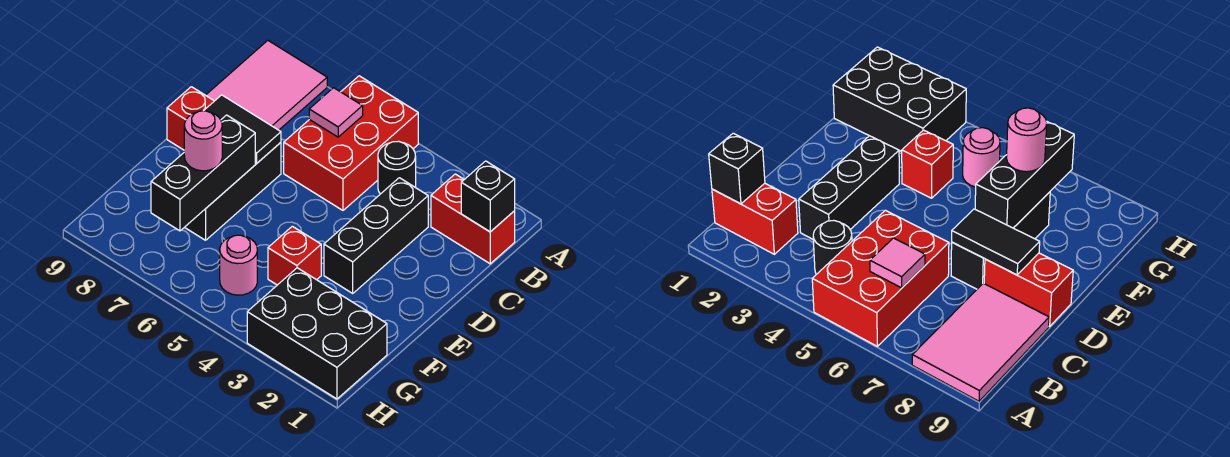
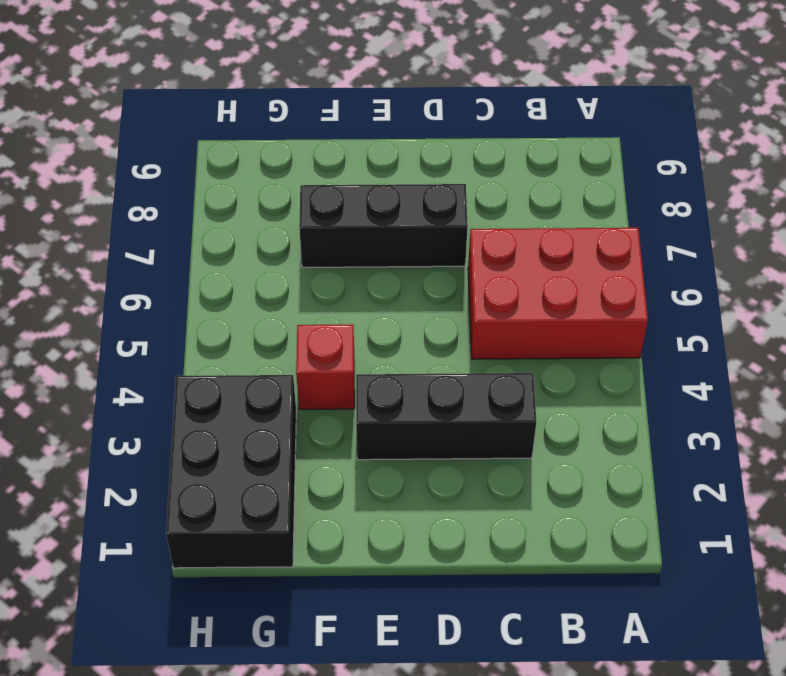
none -> pink tile A8:C9 level 1
none -> red brick B1:B2 level 1
none -> black round brick B4 level 1

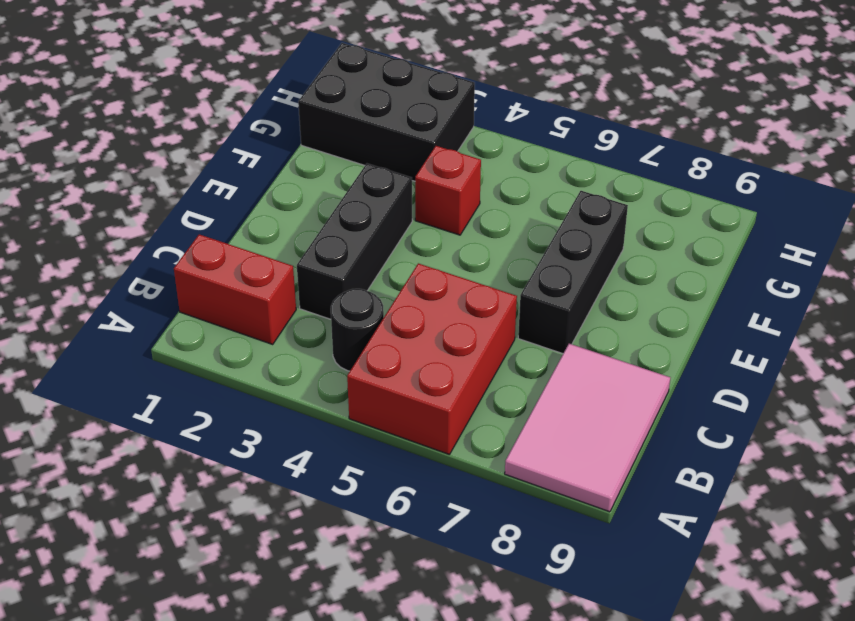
none -> red brick D8:D9 level 1
none -> pink round brick G5 level 1
none -> black brick B1 level 2

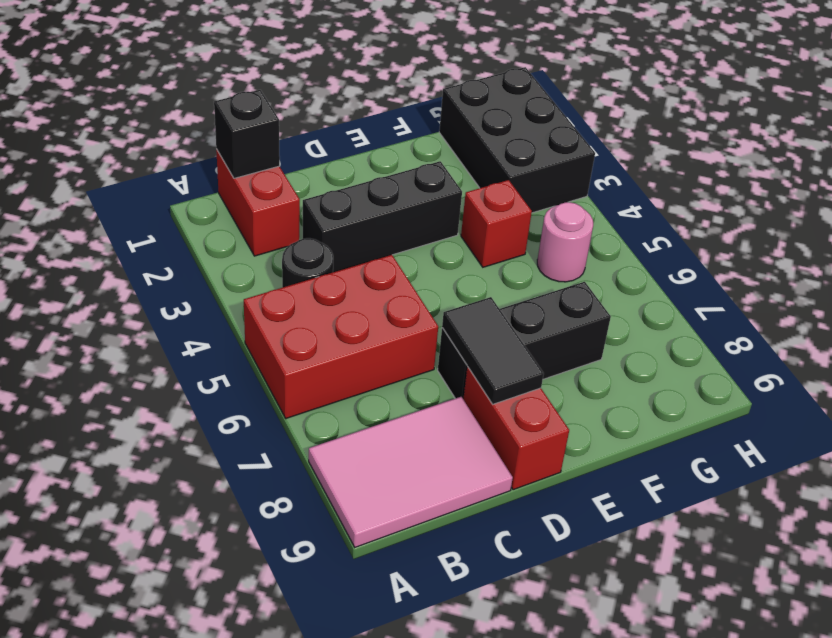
none -> pink tile B6 level 2
none -> black brick E7:G7 level 2
none -> pink round brick F7 level 3

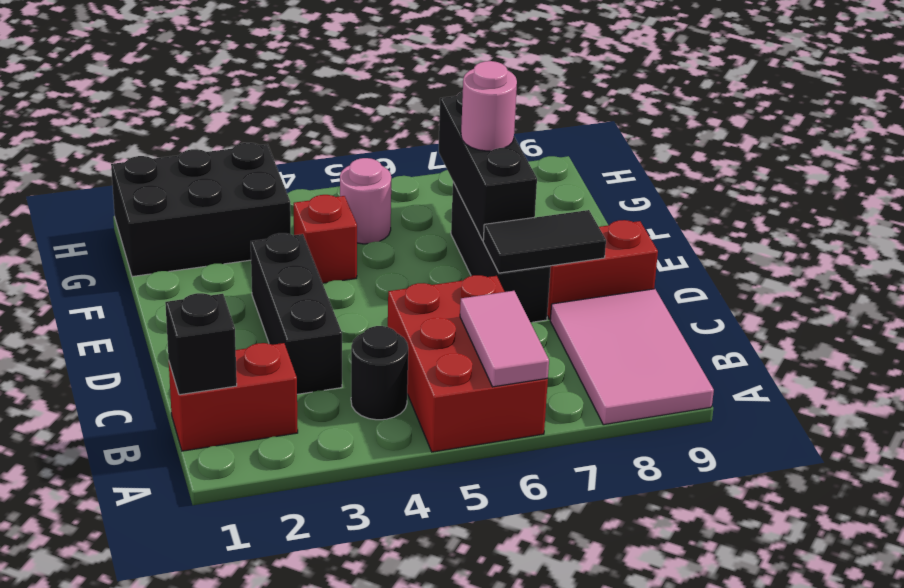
pink tile A6:B6 level 2 -> pink tile B6 level 2

